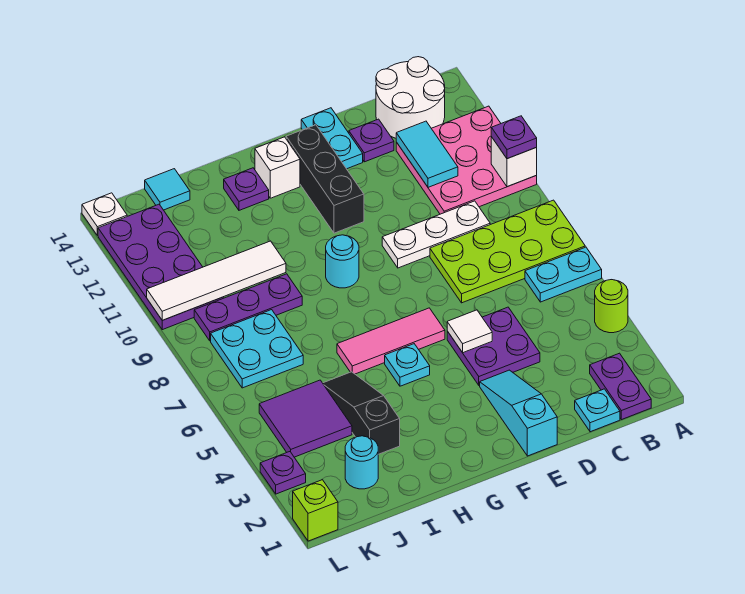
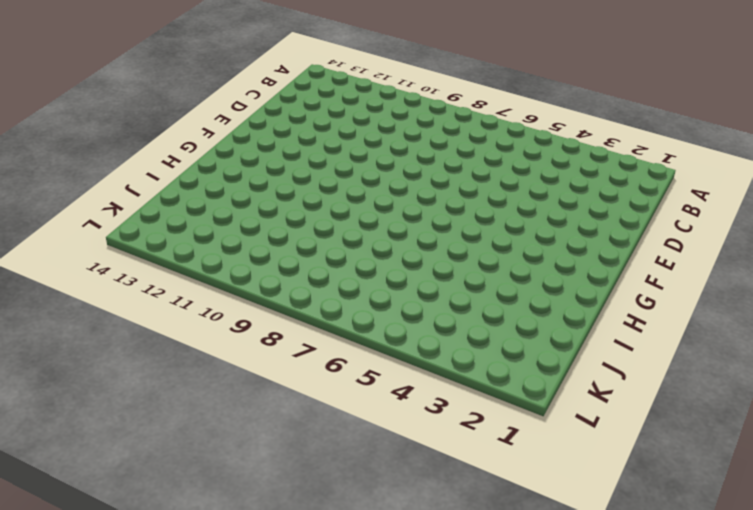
none -> lime round brick A4 level 1
none -> cyan plate A6:B6 level 1
none -> lime plate A7:D8 level 1
none -> pink plate A10:C12 level 1

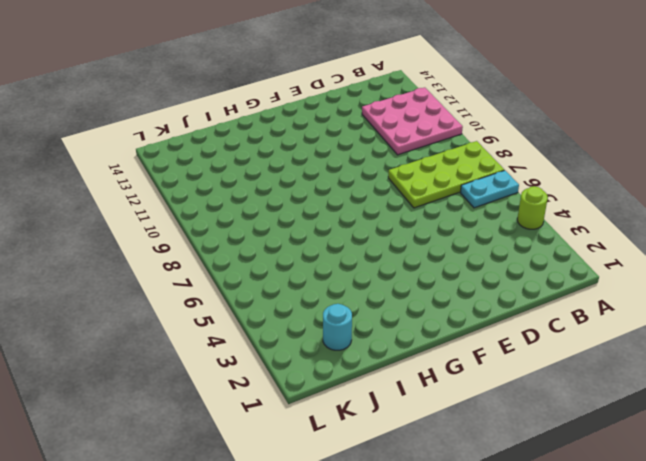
none -> purple plate B1:B2 level 1
none -> white round brick B13:C14 level 1
none -> cyan plate C1 level 1
none -> white plate C9:E9 level 1

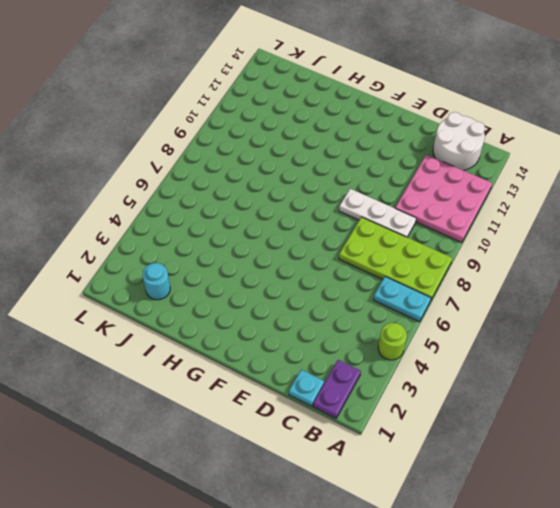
none -> purple plate D4:E5 level 1
none -> purple plate D13 level 1
none -> cyan slope E1:E3 level 1 top 1
none -> cyan plate E13:E14 level 1

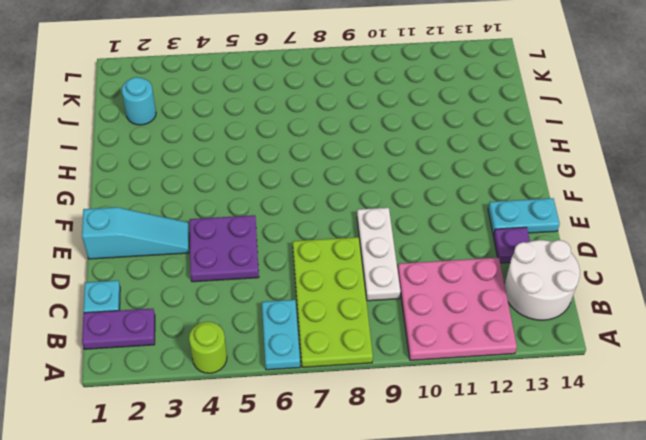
none -> pink tile F6:H6 level 1
none -> black brick F11:F13 level 1
none -> cyan plate G5 level 1
none -> cyan round brick G9 level 1

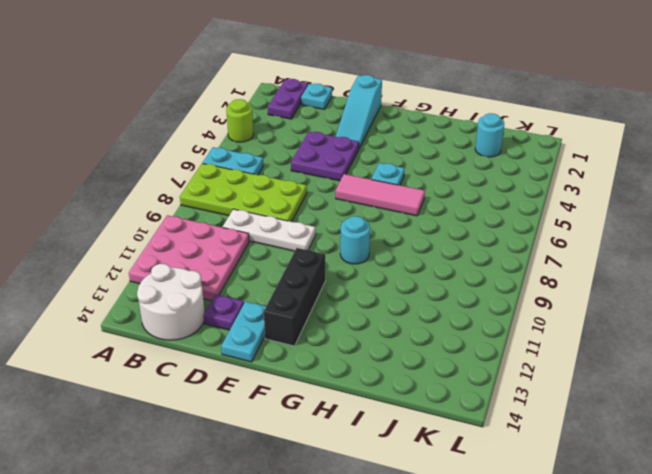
none -> white brick G13 level 1
none -> purple plate H13 level 1
none -> black slope I3:I5 level 1 top 3
none -> purple plate I9:K9 level 1

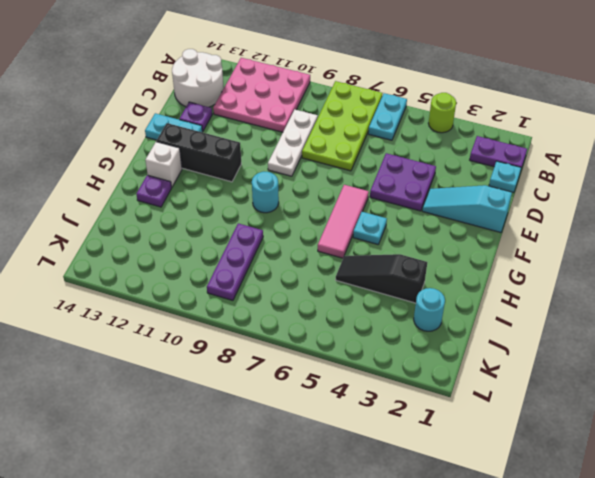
none -> purple tile J4:K5 level 1
none -> cyan plate J7:K8 level 1
none -> cyan tile J14 level 1
none -> purple plate K10:L13 level 1

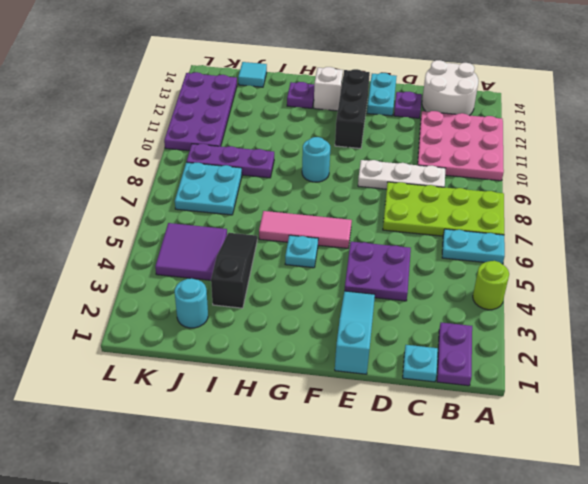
none -> lime brick L1 level 1
none -> purple plate L3 level 1
none -> white plate L14 level 1
none -> white brick A10 level 2

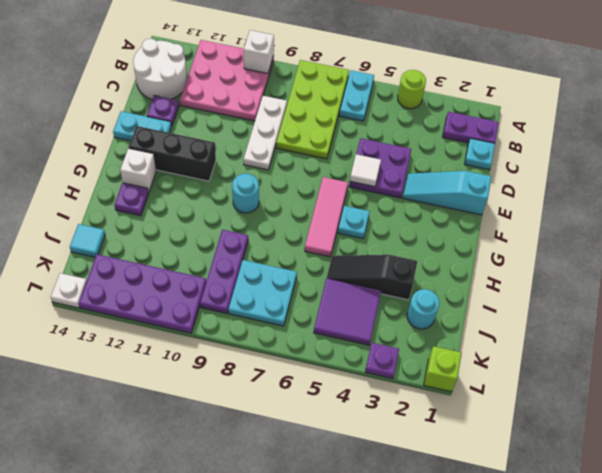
none -> cyan tile C11:C12 level 2
none -> white tile I10:L10 level 2
none -> purple plate A10 level 3

